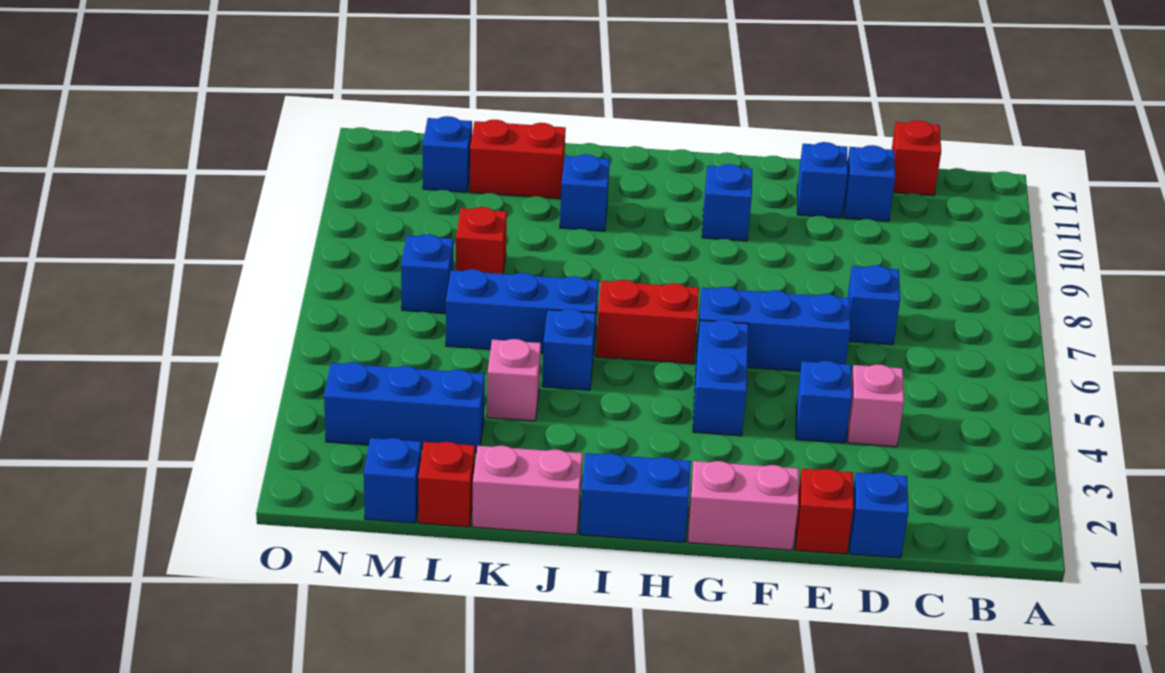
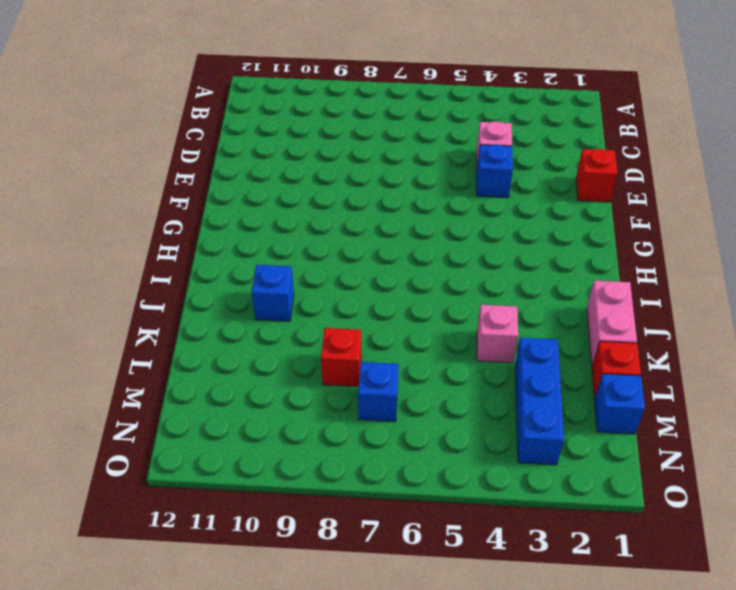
none -> red brick C12 level 1
none -> blue brick D1 level 1
none -> blue brick D7 level 1

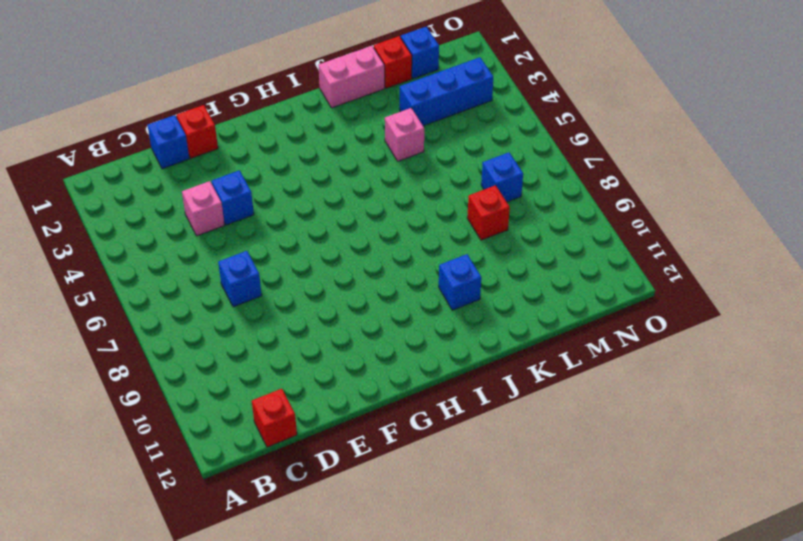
none -> blue brick D11 level 1
none -> blue brick E6:G6 level 1
none -> blue brick E11 level 1

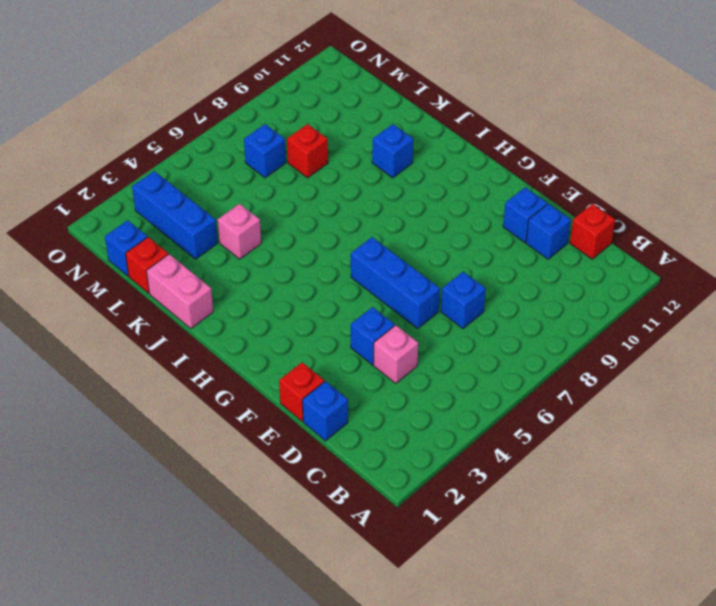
none -> pink brick F1:G1 level 1
none -> blue brick G4:G5 level 1
none -> blue brick G10 level 1

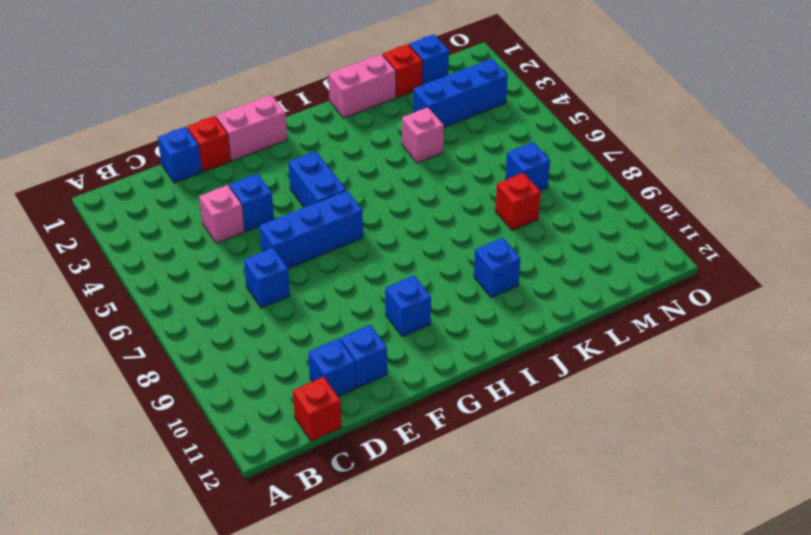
none -> blue brick H1:I1 level 1
none -> red brick H6:I6 level 1
none -> blue brick J5 level 1

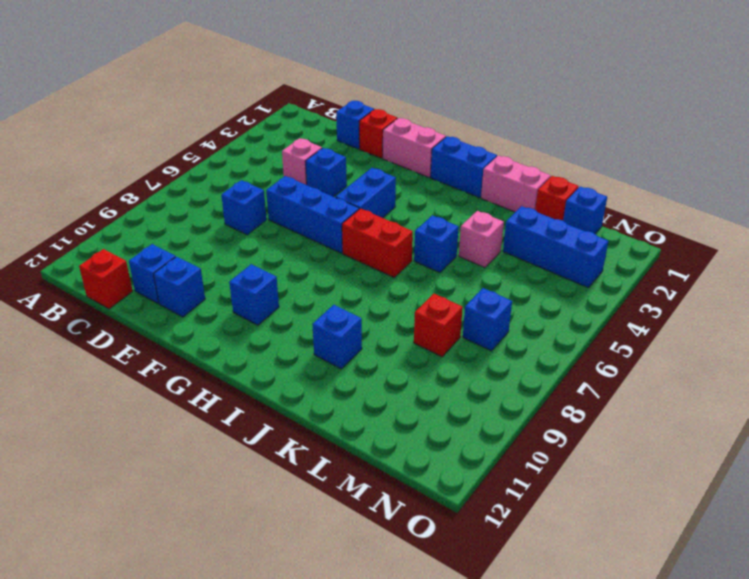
none -> blue brick J6:L6 level 1
none -> red brick K11:L11 level 1
none -> blue brick M11 level 1

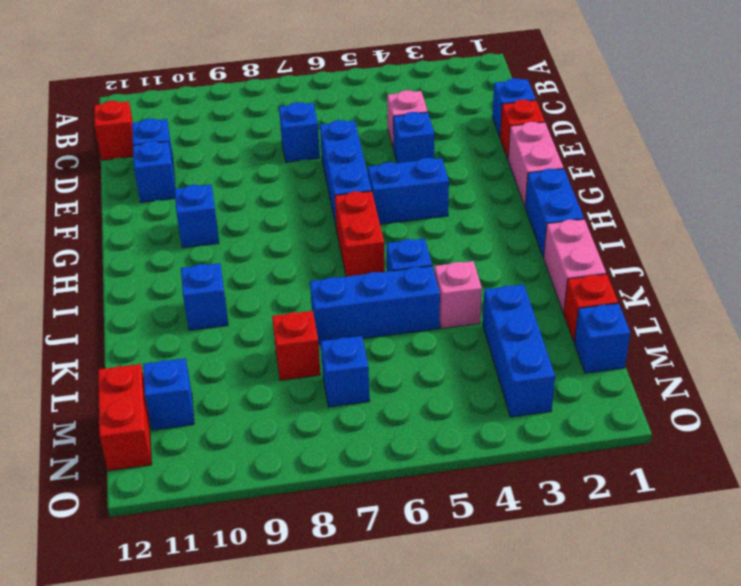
blue brick K5:K7 level 1 -> blue brick J6:L6 level 1
red brick M12:N12 level 1 -> red brick K11:L11 level 1

